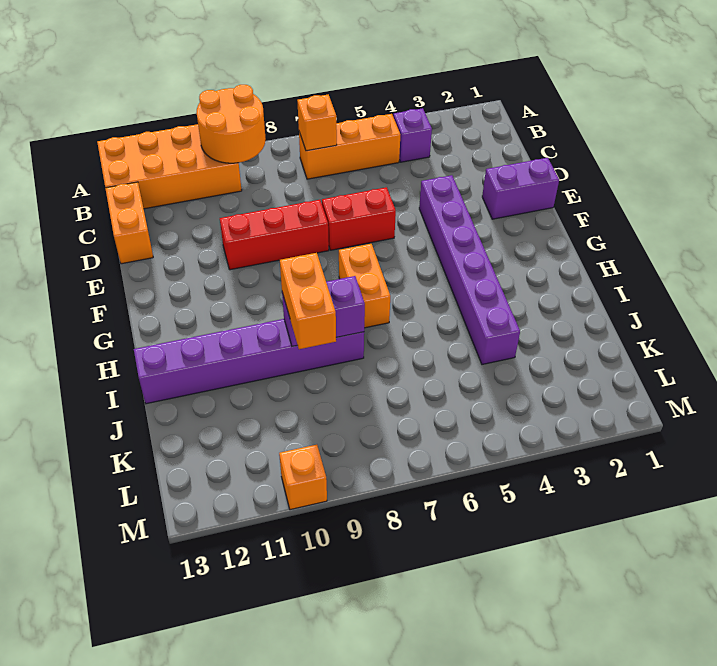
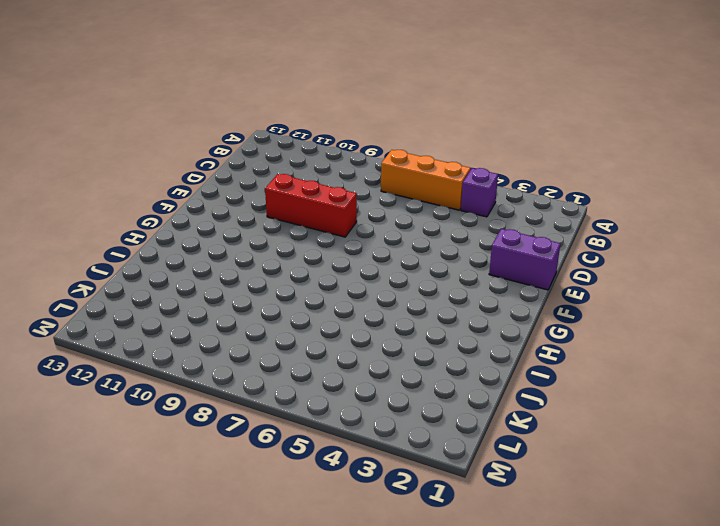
none -> orange brick A10:B13 level 1
none -> orange brick C13:D13 level 1
none -> purple brick E4:J4 level 1

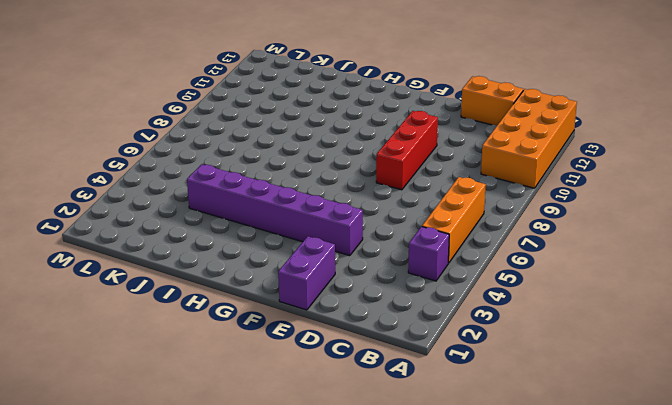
none -> red brick E6:E7 level 1
none -> orange brick G7:H7 level 1
none -> purple brick I8:I13 level 1

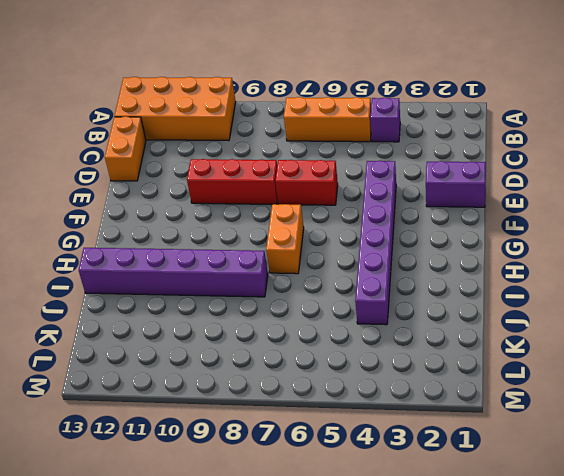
none -> orange brick M10 level 1
none -> orange round brick A9:B10 level 2
none -> orange brick B7 level 2

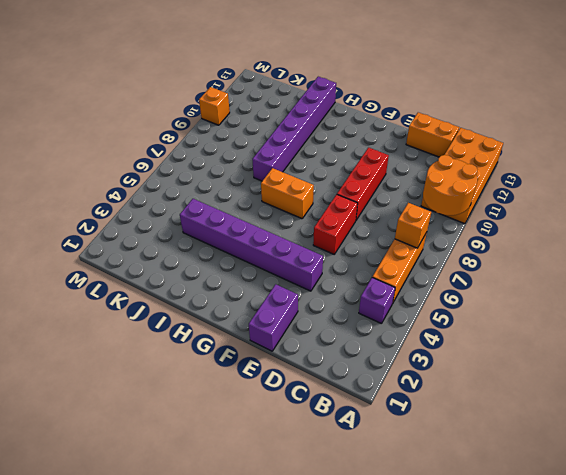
none -> purple brick I8:I9 level 2
none -> orange brick I9:J9 level 3

